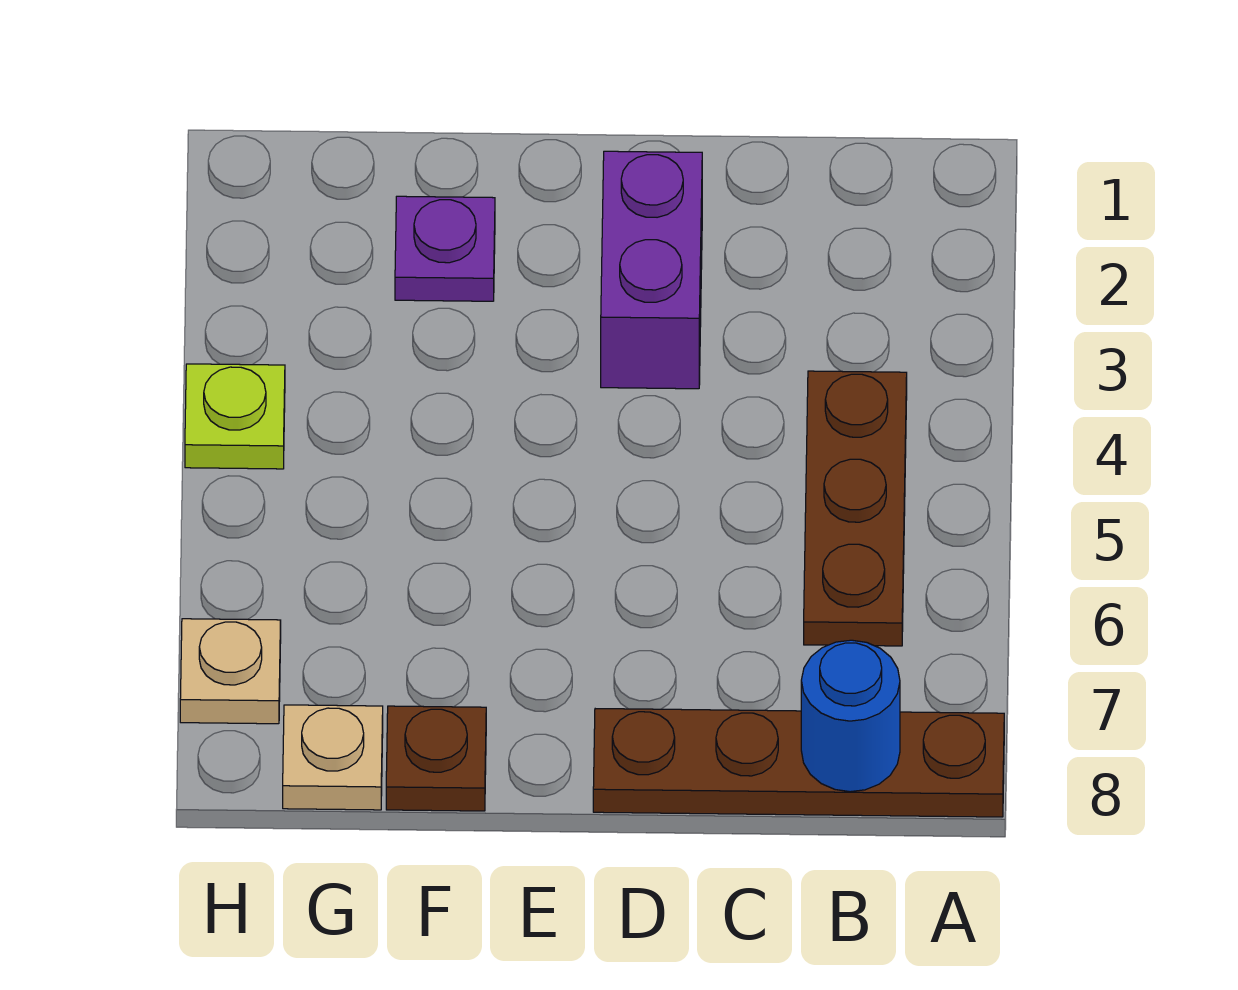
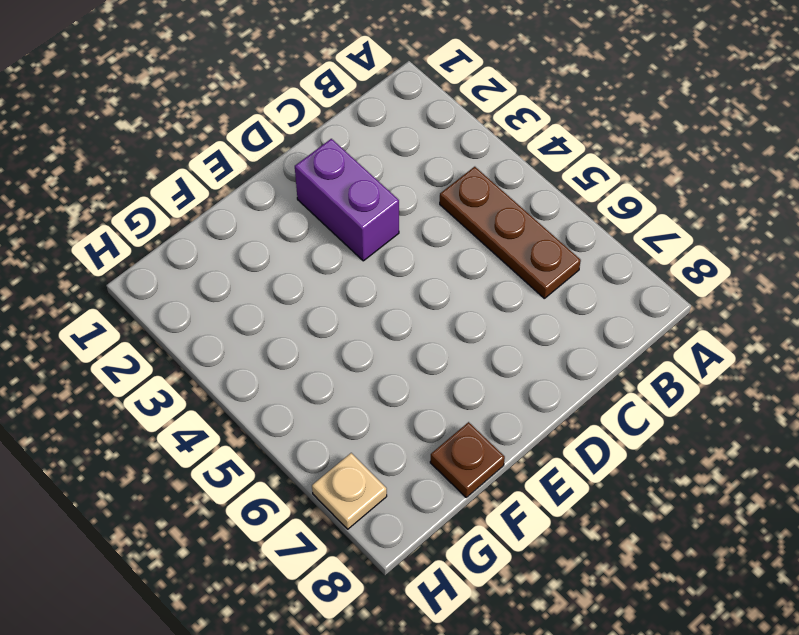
none -> brown plate A8:D8 level 1
none -> purple plate F2 level 1

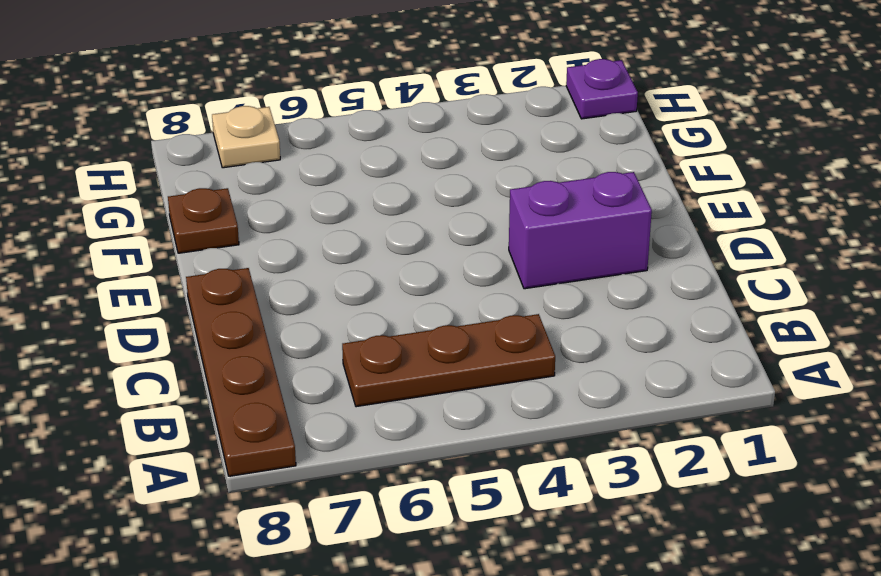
purple plate H1 level 1 -> purple plate F2 level 1
none -> tan plate G8 level 1
none -> lime plate H4 level 1

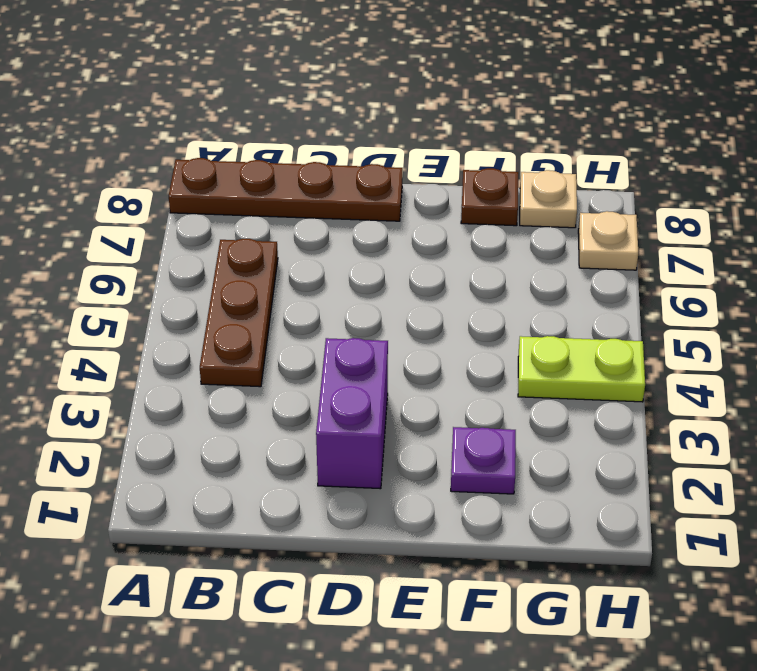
lime plate G4:H4 level 1 -> lime plate H4 level 1
none -> blue round brick B8 level 2

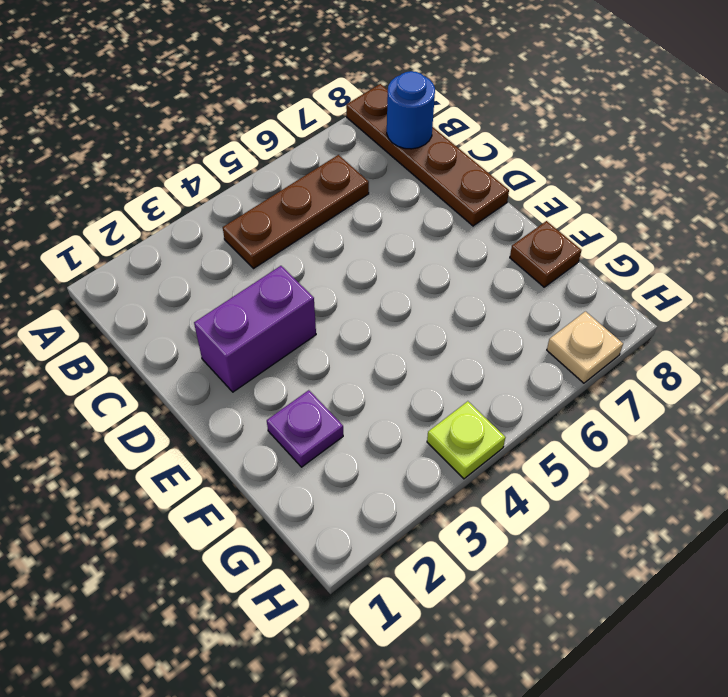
none -> tan plate G8 level 1

